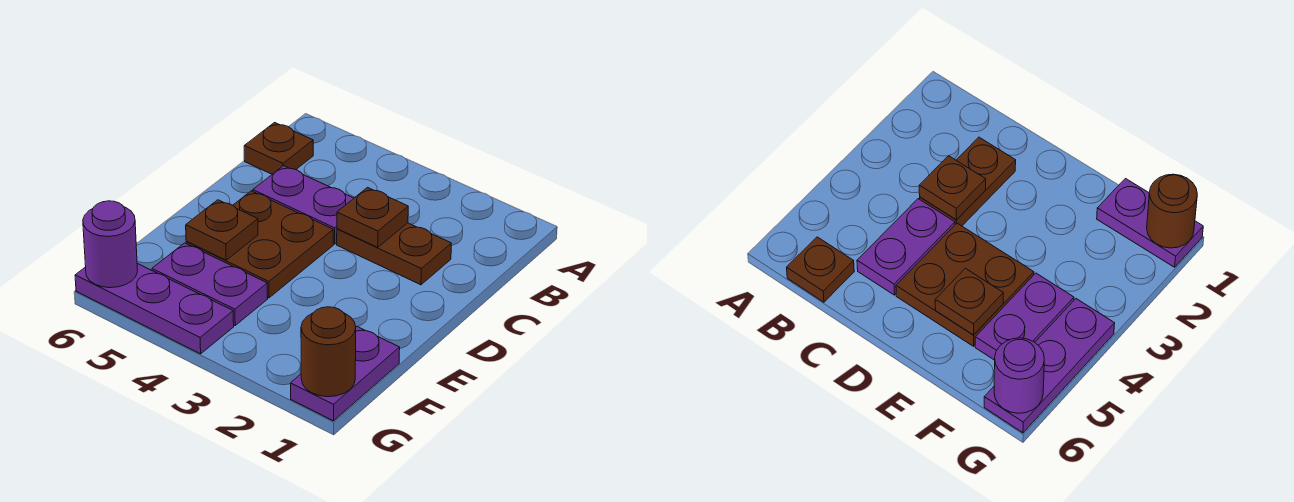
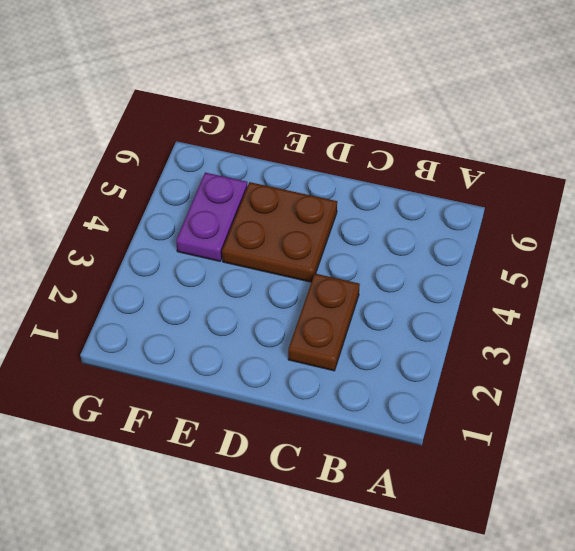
none -> brown plate B6 level 1
none -> purple plate C4:C5 level 1

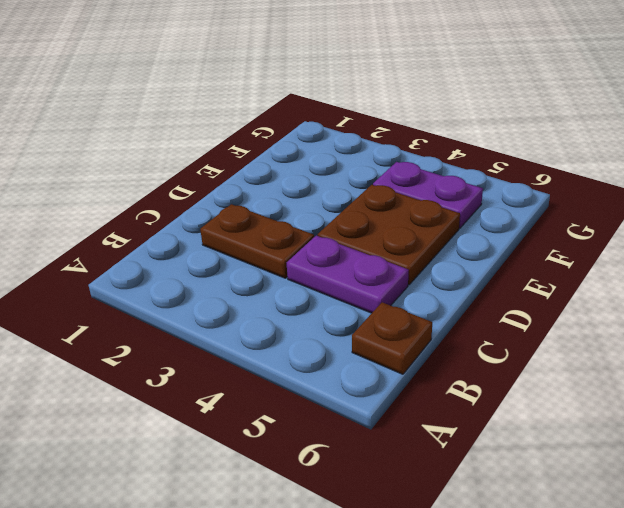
none -> purple plate F1:G1 level 1
none -> purple plate G4:G6 level 1

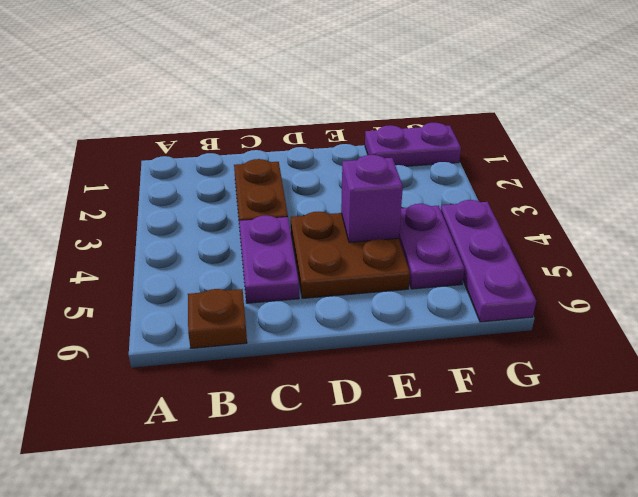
purple brick E4 level 2 -> none
none -> brown plate C3 level 2
none -> brown plate E5 level 2

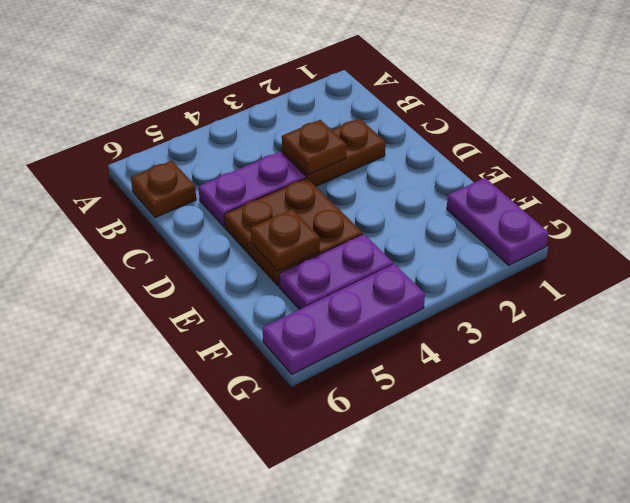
none -> brown round brick G1 level 2
none -> purple round brick G6 level 2

